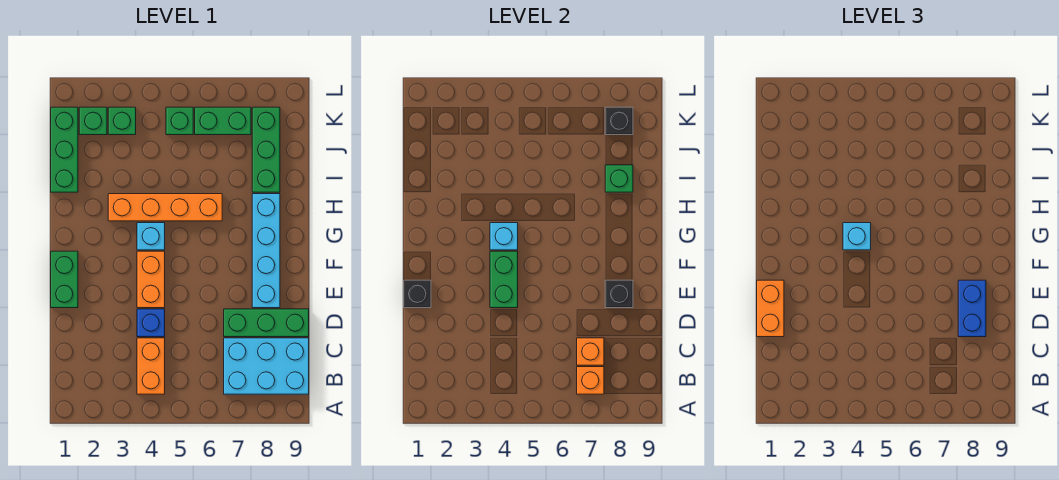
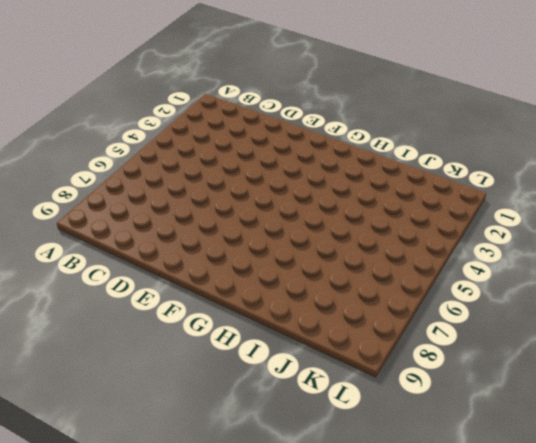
none -> orange brick B4:C4 level 1
none -> cyan brick B7:C9 level 1
none -> blue brick D4 level 1

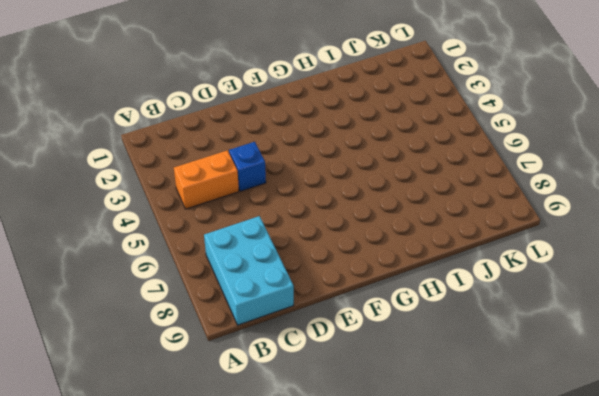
none -> green brick D7:D9 level 1
none -> green brick E1:F1 level 1
none -> orange brick E4:F4 level 1

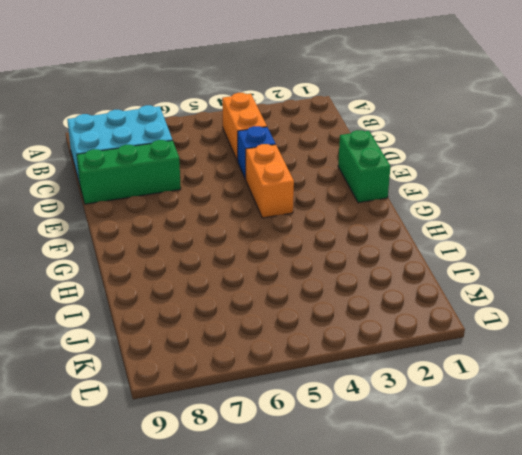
none -> cyan brick E8:H8 level 1
none -> cyan brick G4 level 1
none -> orange brick H3:H6 level 1

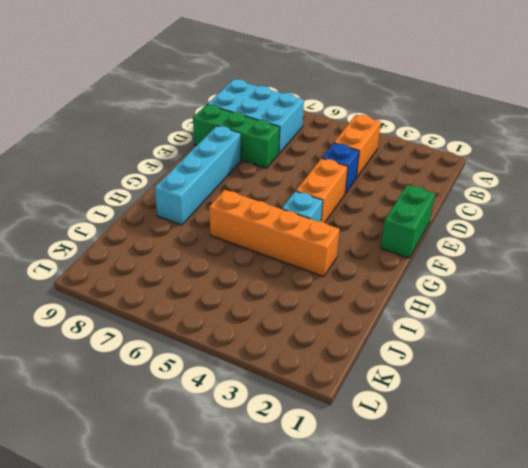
none -> green brick I1:K1 level 1
none -> green brick I8:K8 level 1
none -> green brick K2 level 1

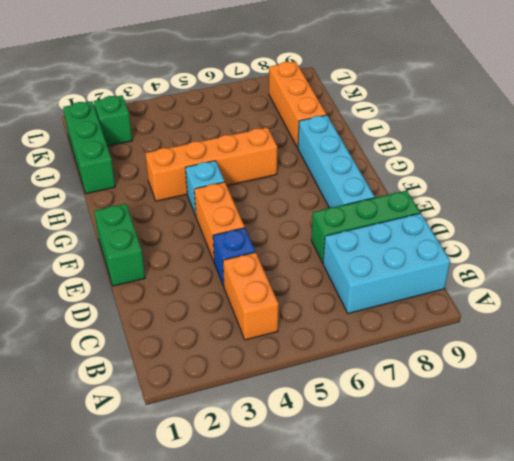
orange brick I8:K8 level 1 -> green brick I8:K8 level 1
none -> green brick K3 level 1
none -> green brick K5 level 1
none -> green brick K6:K7 level 1

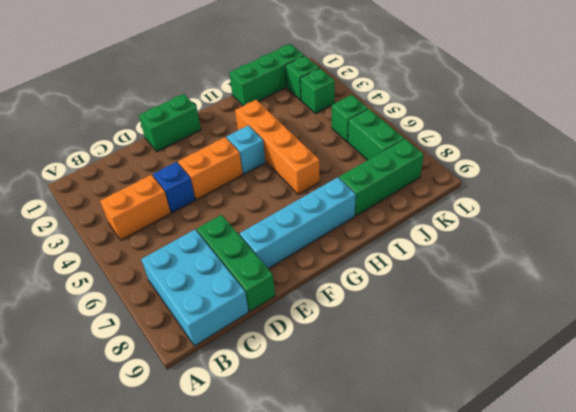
none -> orange brick B7 level 2
none -> orange brick C7 level 2
none -> black brick E1 level 2

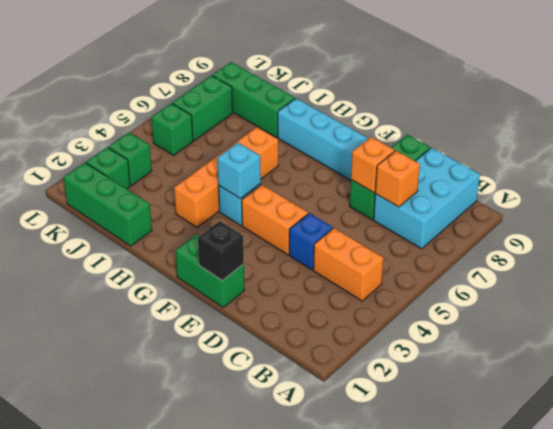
orange brick D7 level 2 -> orange brick B7 level 2
none -> green brick E4:F4 level 2
none -> black brick E8 level 2
none -> green brick I8 level 2

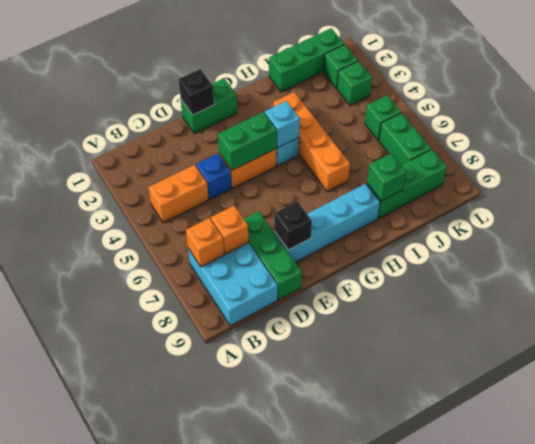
none -> black brick K8 level 2
none -> orange brick D1:E1 level 3
none -> blue brick D8:E8 level 3

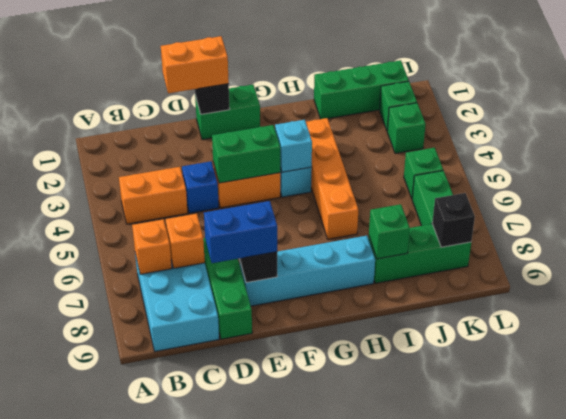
none -> cyan brick G4 level 3

